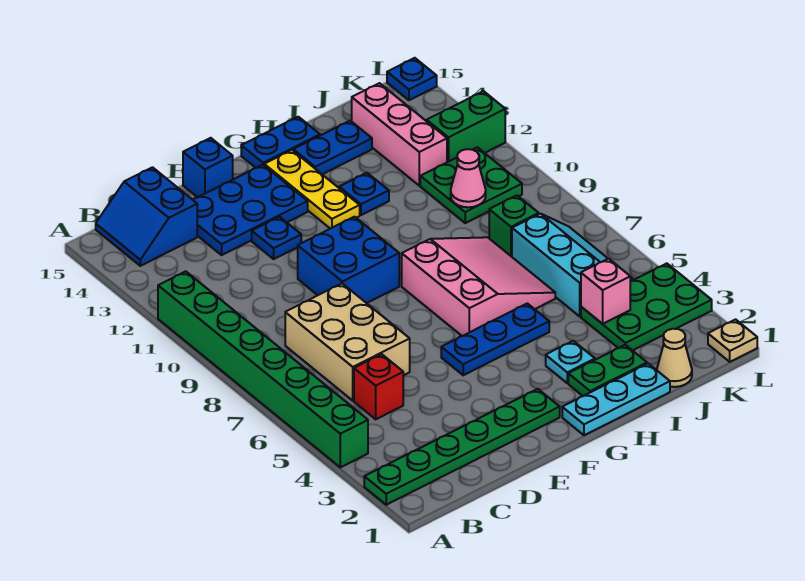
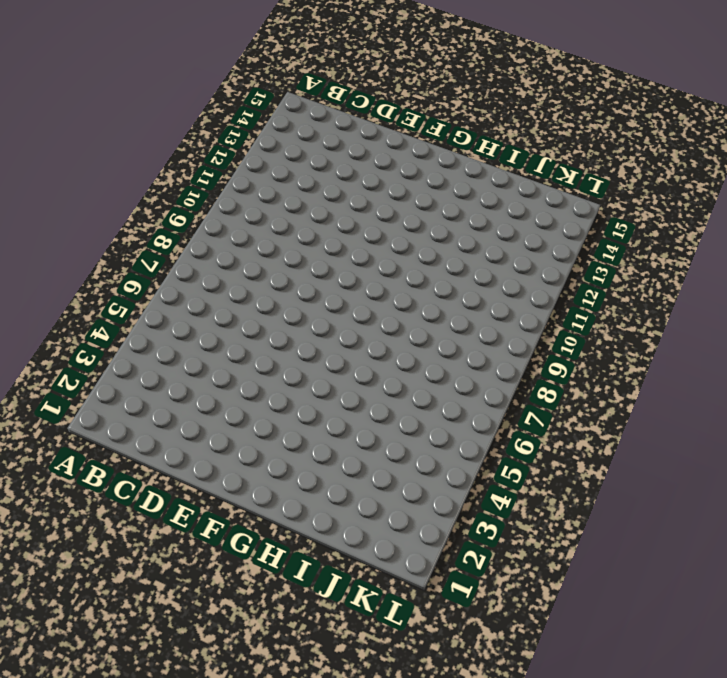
none -> green plate A2:F2 level 1
none -> green brick A4:A11 level 1
none -> blue slope B14:C15 level 1 top C

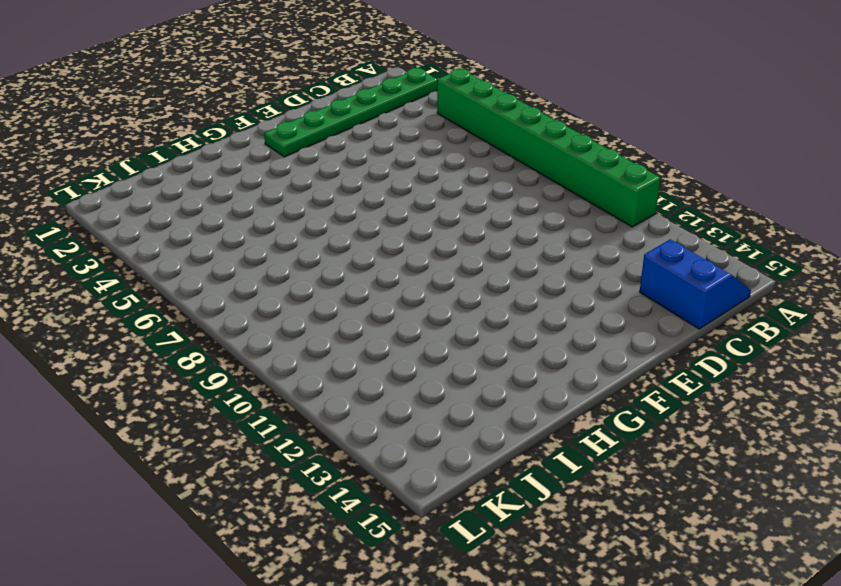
none -> red brick C5 level 1
none -> tan brick C6:D8 level 1
none -> blue plate D13:F14 level 1

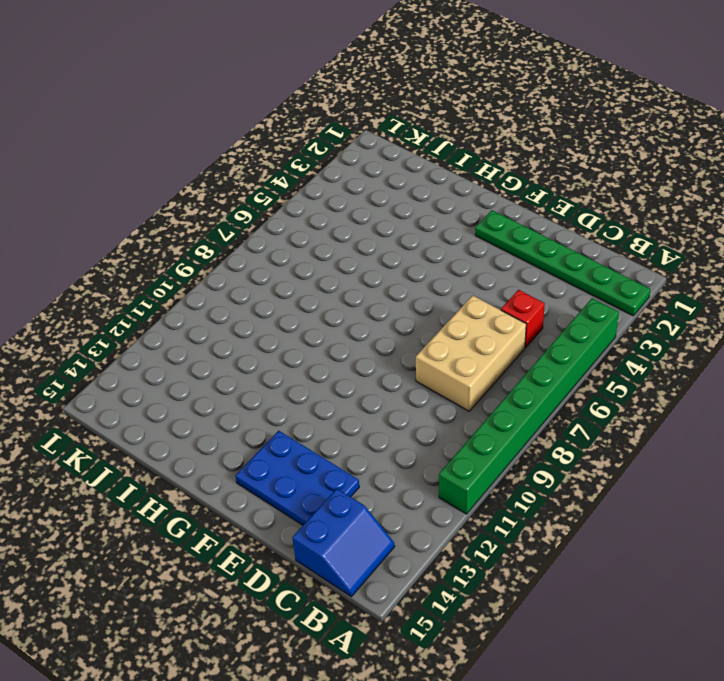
none -> blue brick E9:F10 level 1
none -> blue plate E12 level 1
none -> blue brick E15 level 1

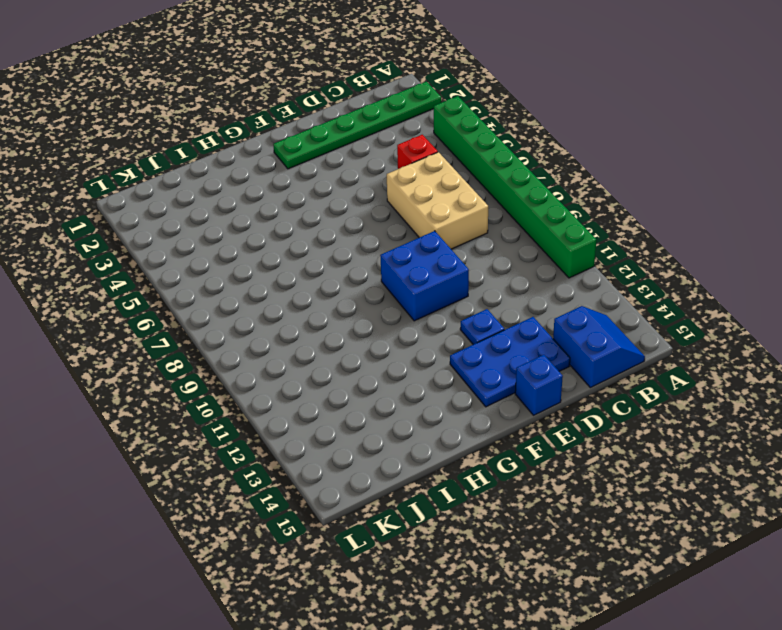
none -> blue plate F5:H5 level 1
none -> cyan plate G1:I1 level 1
none -> pink slope G6:I8 level 1 top G

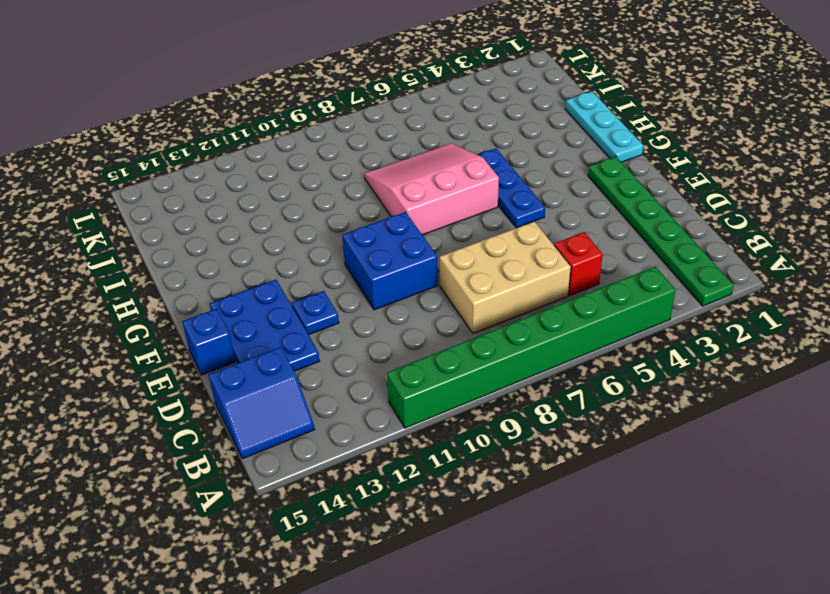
none -> yellow plate G12:G14 level 1
none -> blue plate G15:H15 level 1
none -> green plate H2:I2 level 1

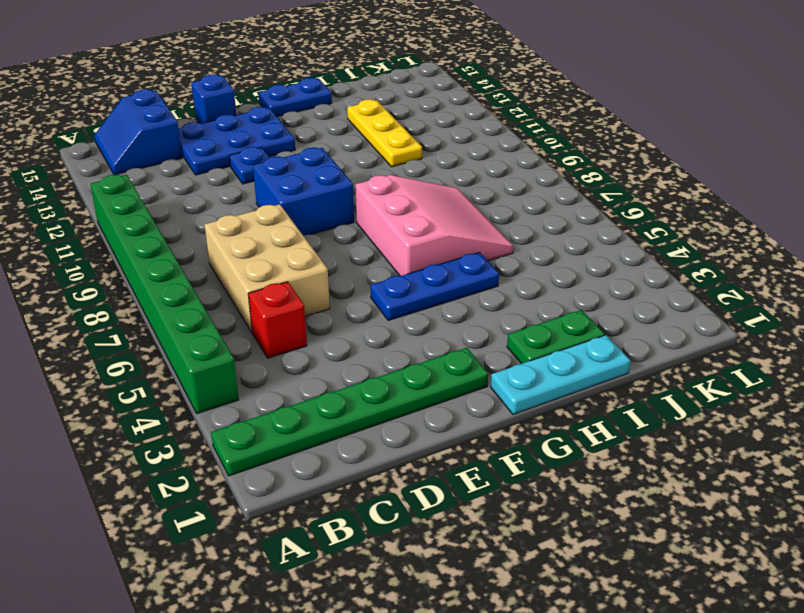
yellow plate I11:I13 level 1 -> yellow plate G12:G14 level 1
none -> cyan plate H3 level 1
none -> blue plate H12 level 1
none -> blue plate H14:I14 level 1

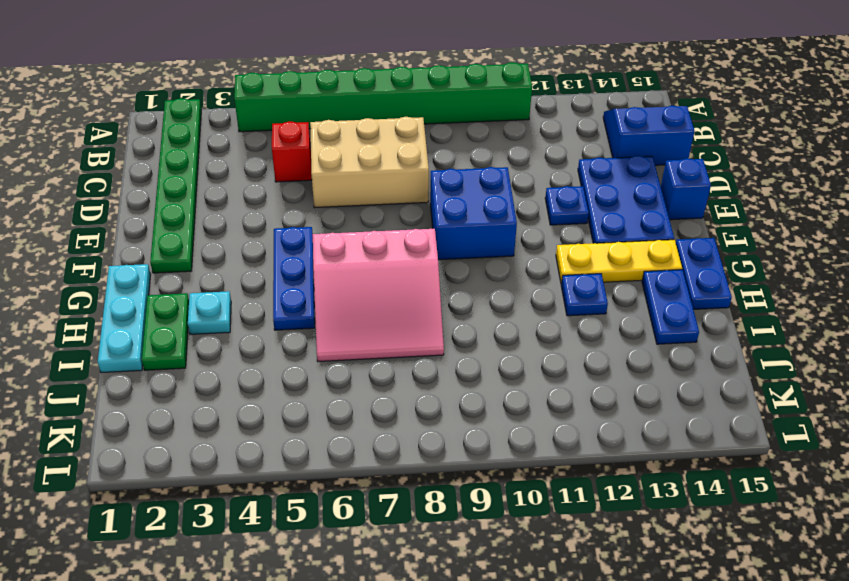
none -> tan cone J1 level 1
none -> green plate J3:L4 level 1
none -> cyan slope J5:K7 level 1 top J

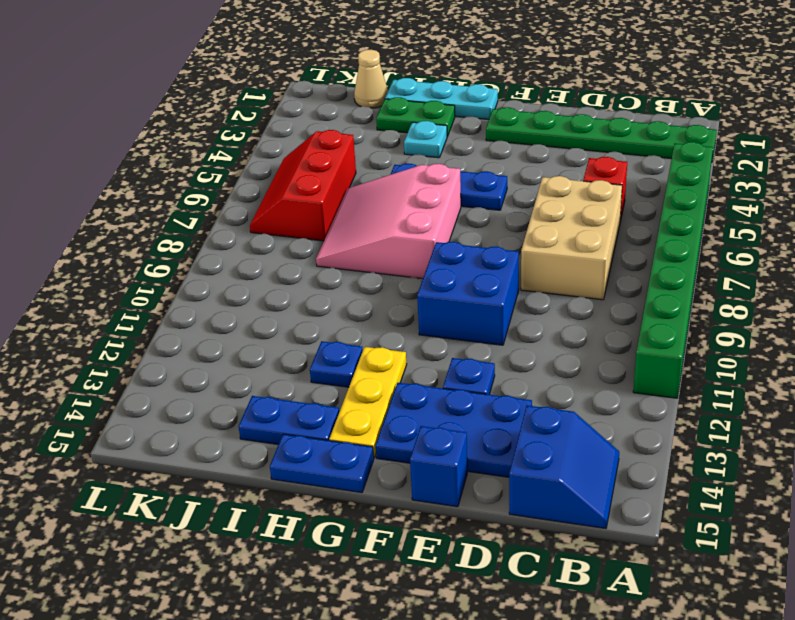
red slope J5:K7 level 1 top J -> cyan slope J5:K7 level 1 top J
none -> green plate J3:L4 level 1
none -> green brick J8 level 1
none -> green plate J10:K11 level 1

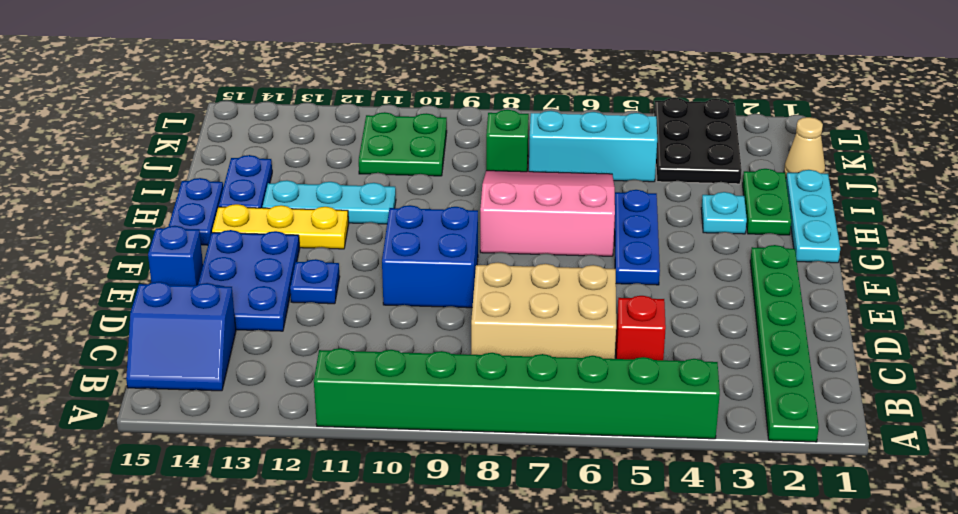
cyan plate H11:H13 level 1 -> blue plate H12 level 1
black plate J3:L4 level 1 -> green plate J3:L4 level 1
none -> pink brick J12:J14 level 1
none -> green brick K12:L12 level 1
none -> tan plate L1 level 1

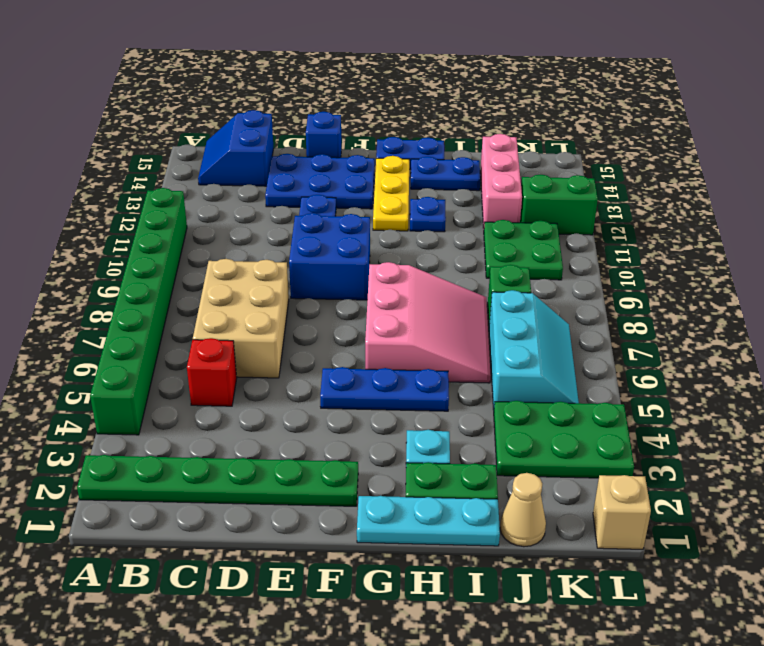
tan brick L1 level 1 -> tan plate L1 level 1
none -> blue plate L15 level 1
none -> pink brick J4 level 2
none -> pink cone J10 level 2

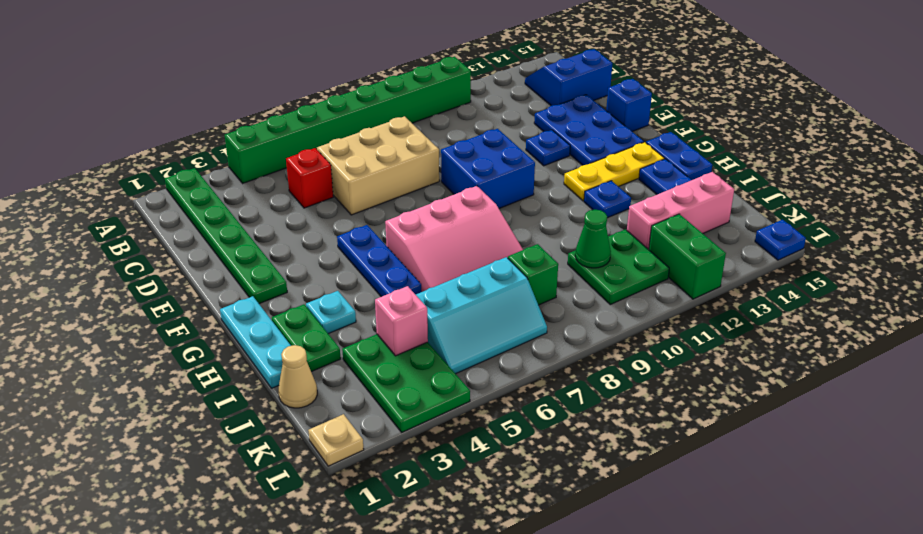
green cone J10 level 2 -> pink cone J10 level 2

